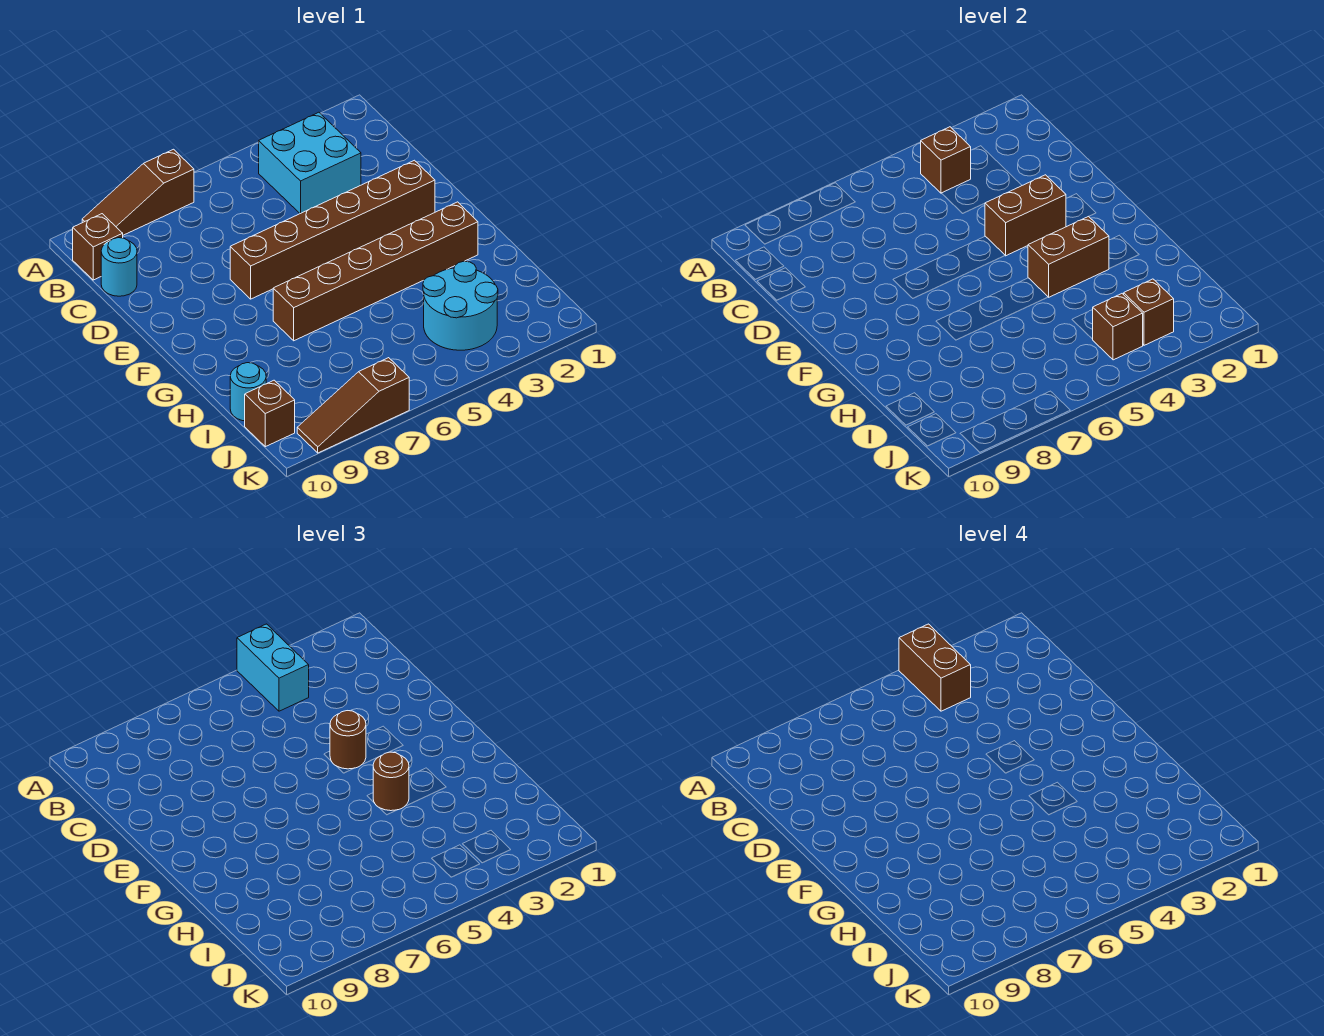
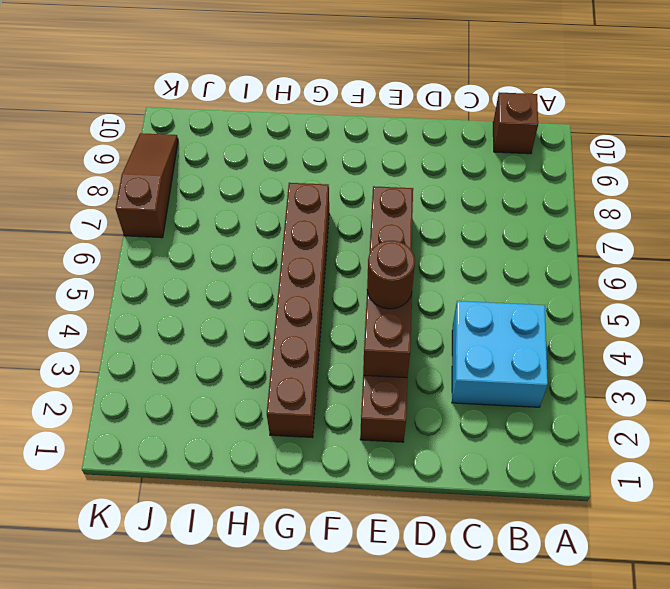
none -> brown slope A7:A9 level 1 top 7
none -> cyan round brick C10 level 1
none -> cyan round brick I3:J4 level 1

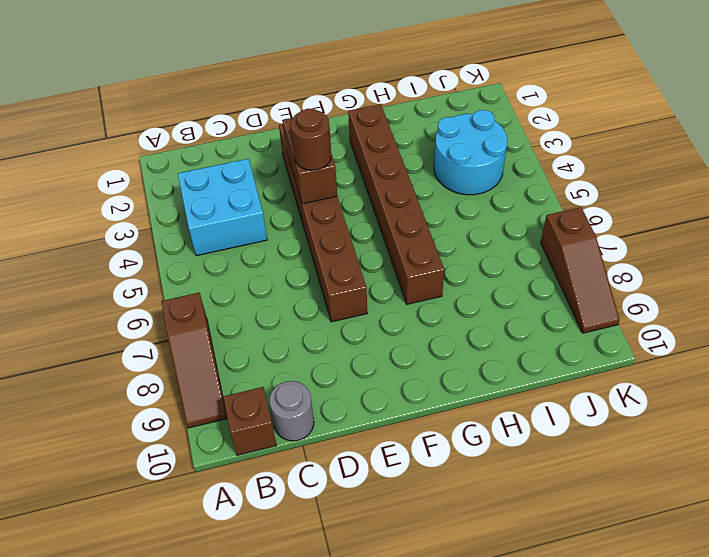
grey round brick C10 level 1 -> cyan round brick C10 level 1
none -> cyan round brick I10 level 1
none -> brown brick J10 level 1
none -> brown brick B4 level 2

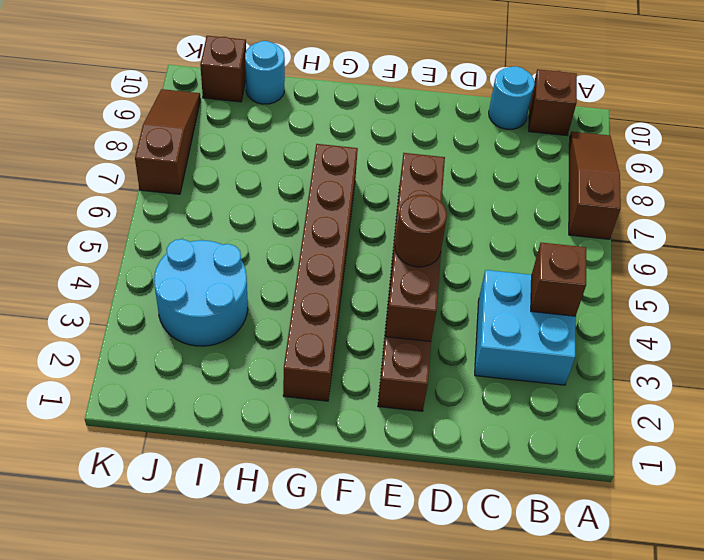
none -> brown brick G3:G4 level 2
none -> brown brick J3 level 2
none -> brown brick J4 level 2

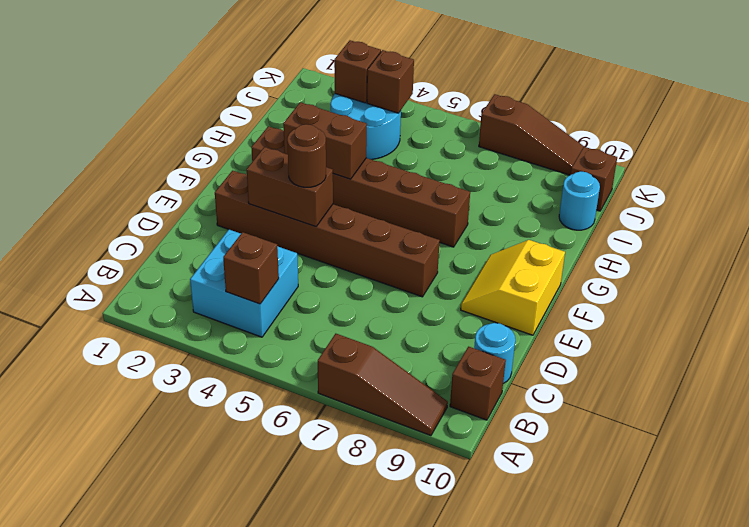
yellow slope E9:F10 level 1 top 10 -> none
none -> cyan brick A4:B4 level 3
none -> brown round brick G4 level 3
none -> brown brick A4:B4 level 4

